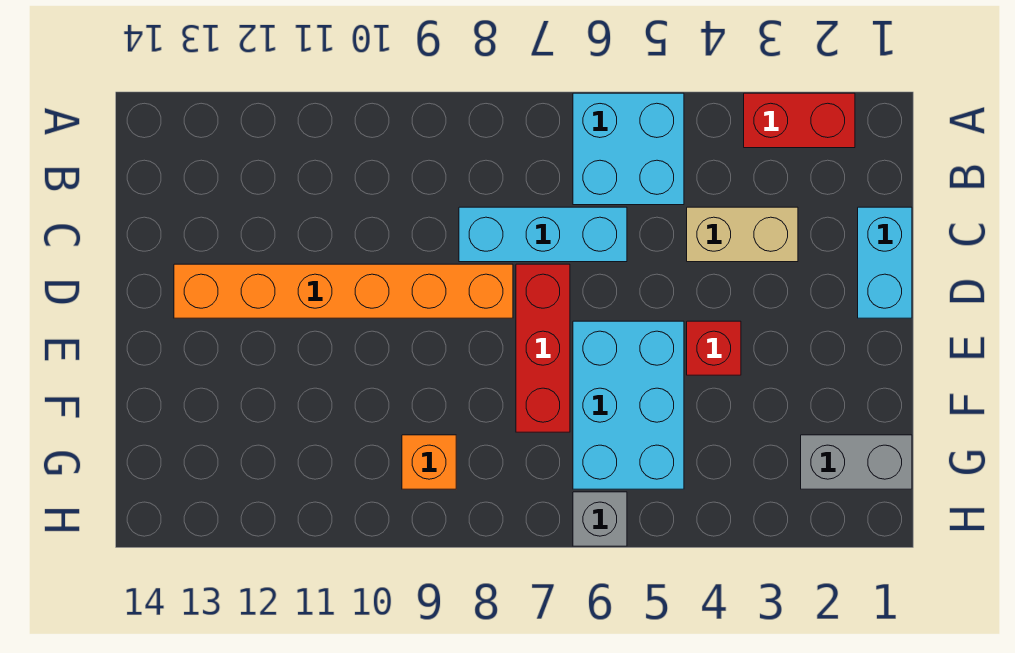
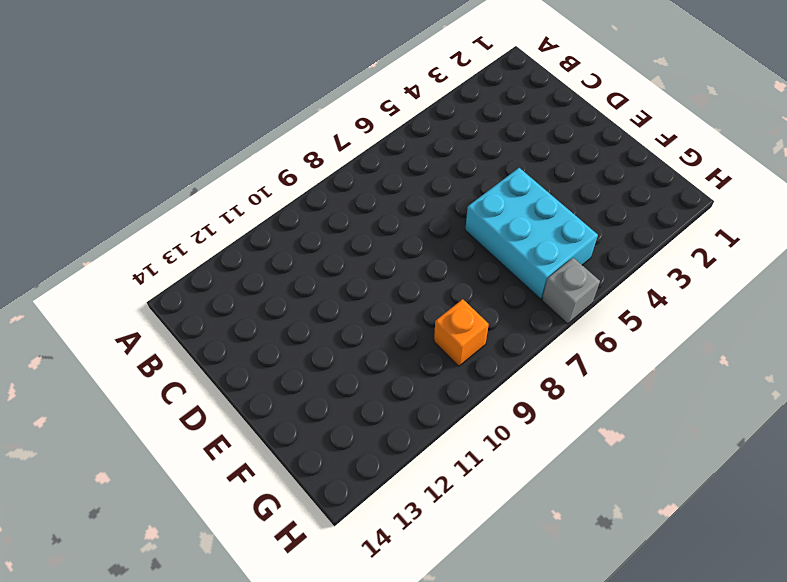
none -> red brick A2:A3 level 1
none -> cyan brick A5:B6 level 1
none -> cyan brick C1:D1 level 1

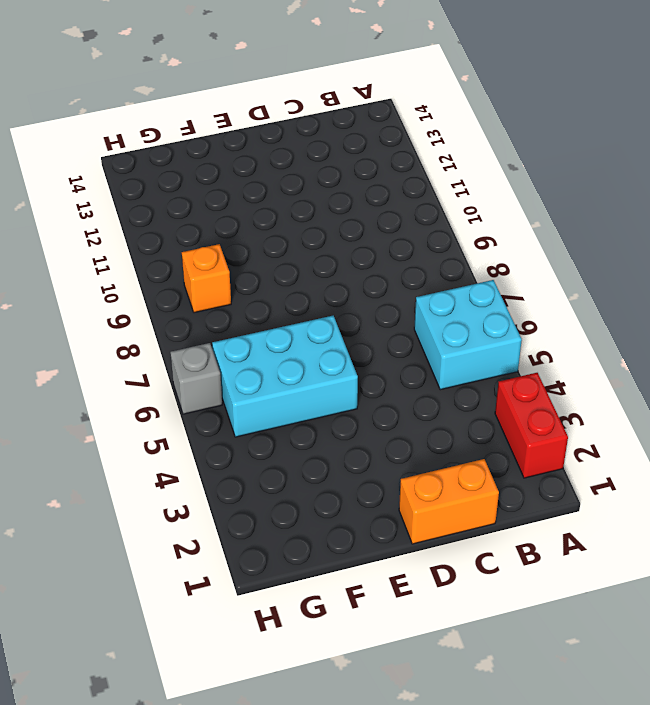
orange brick C1:D1 level 1 -> cyan brick C1:D1 level 1
none -> tan brick C3:C4 level 1
none -> cyan brick C6:C8 level 1
none -> red brick D7:F7 level 1

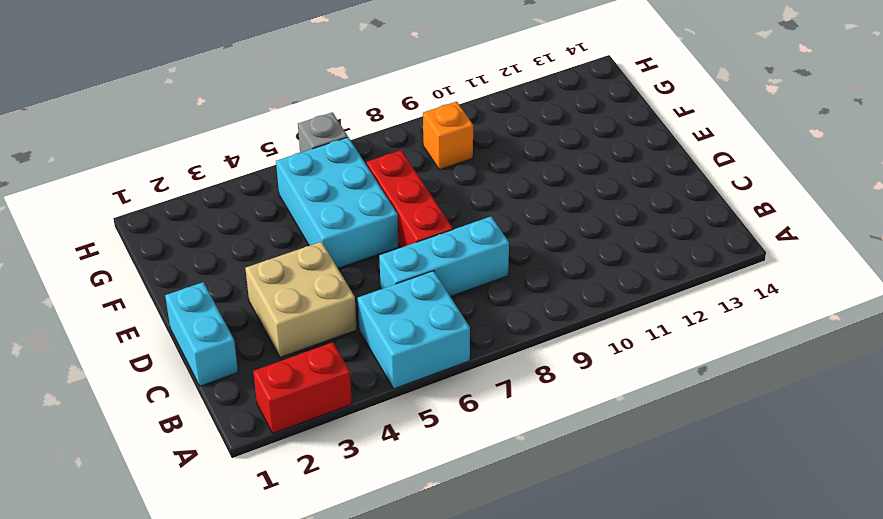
tan brick C3:D4 level 1 -> tan brick C3:C4 level 1
none -> orange brick D8:D13 level 1
none -> red brick E4 level 1
none -> grey brick G1:G2 level 1

